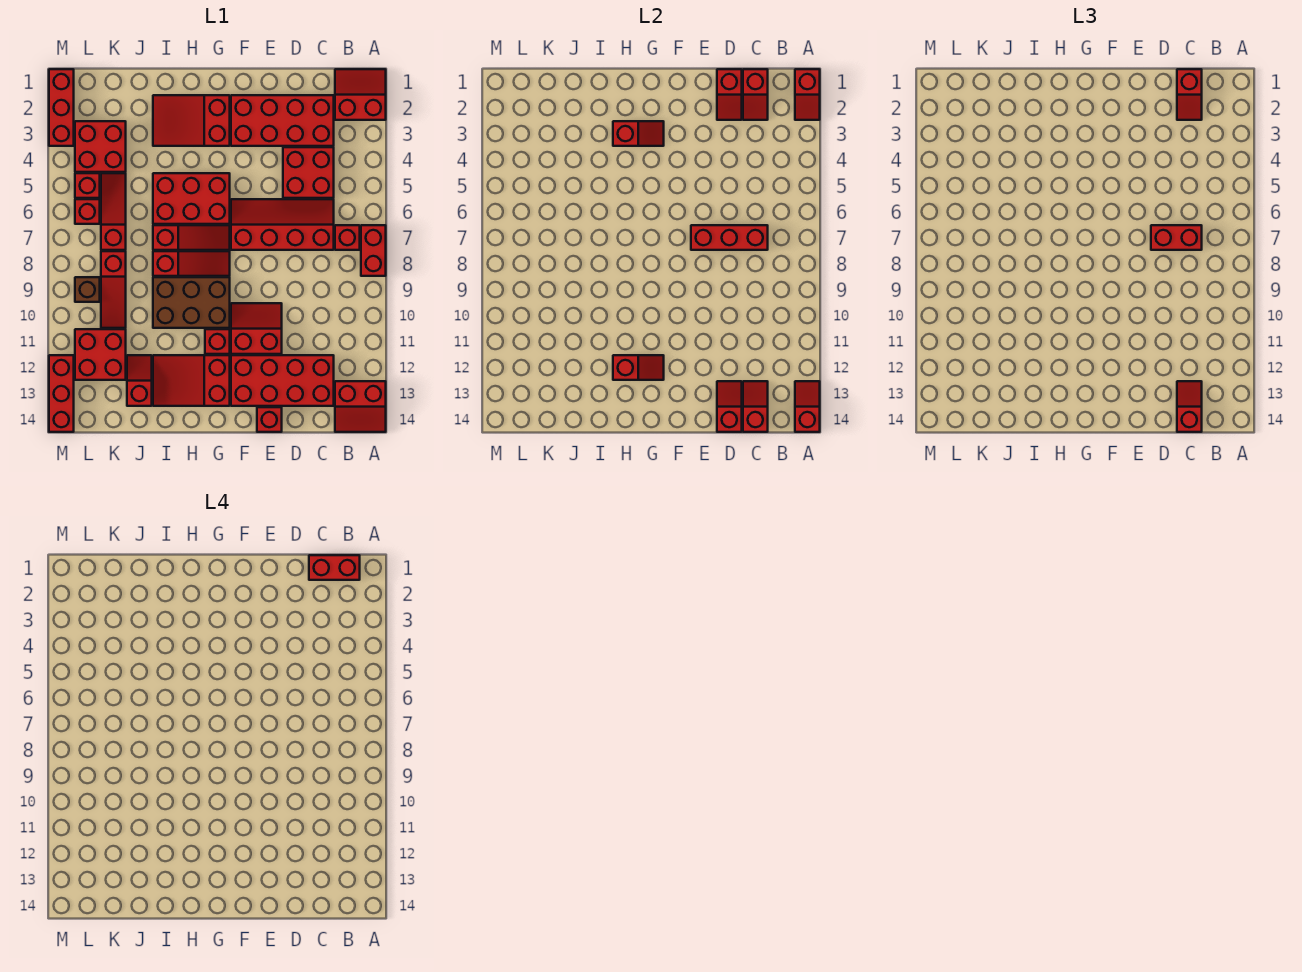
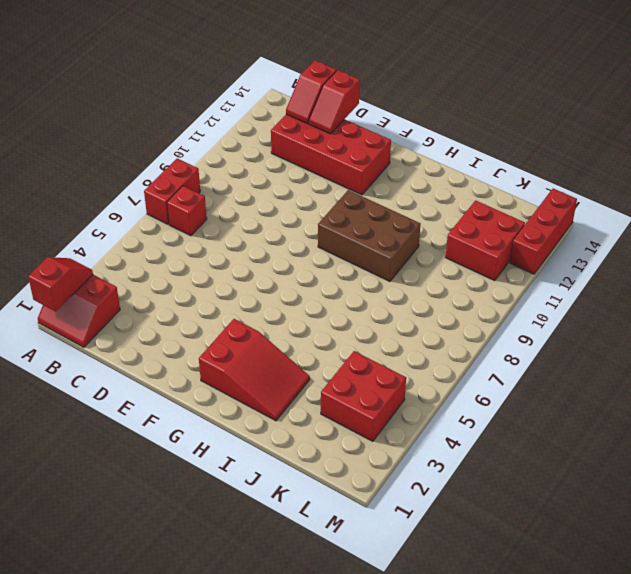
none -> red slope A13:B14 level 1 top 13
none -> red brick C2:F3 level 1
none -> red brick C4:D5 level 1
none -> red slope C6:F7 level 1 top 7

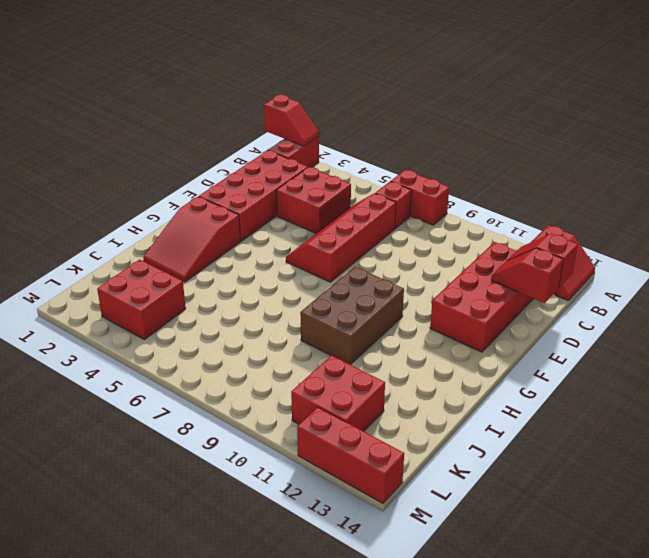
none -> red slope E10:F11 level 1 top 11
none -> red brick E14 level 1
none -> red brick G5:I6 level 1
none -> red slope G7:I7 level 1 top I

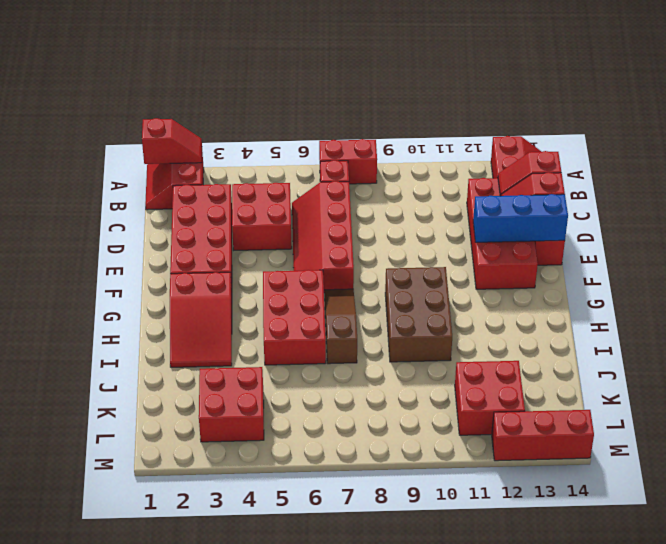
blue brick E12:E14 level 2 -> none
brown slope G7:I7 level 1 top I -> red slope G7:I7 level 1 top I
none -> red slope E10:F11 level 1 top 11
none -> red slope G8:I8 level 1 top I
none -> red brick G11 level 1
none -> red slope G12:I13 level 1 top G

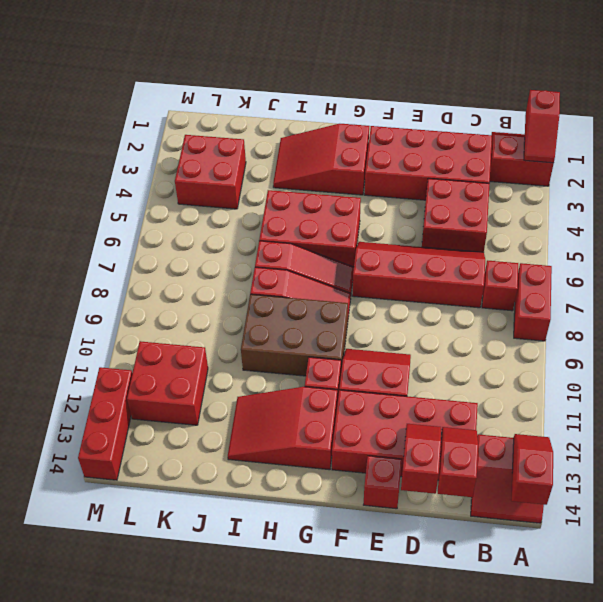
none -> red slope J12:J13 level 1 top 13
none -> red slope K5:K7 level 1 top 7
none -> red slope K8:K10 level 1 top 8
none -> red brick L5 level 1

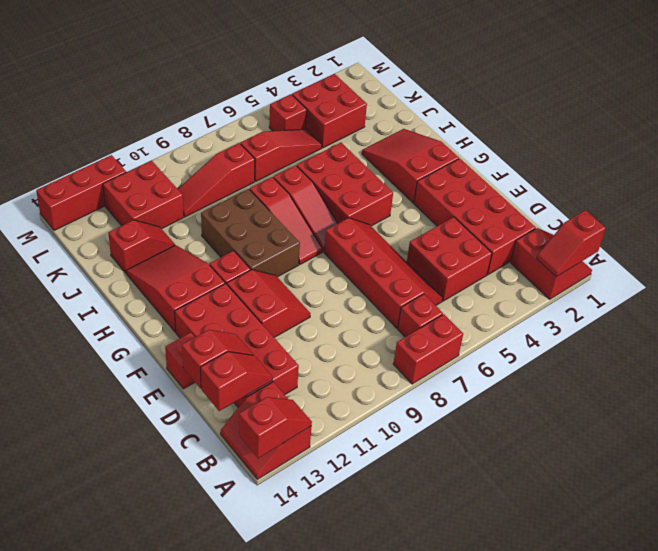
none -> red brick L6 level 1
none -> brown brick L9 level 1
none -> red brick M1:M3 level 1
none -> red slope C1:C2 level 2 top 1

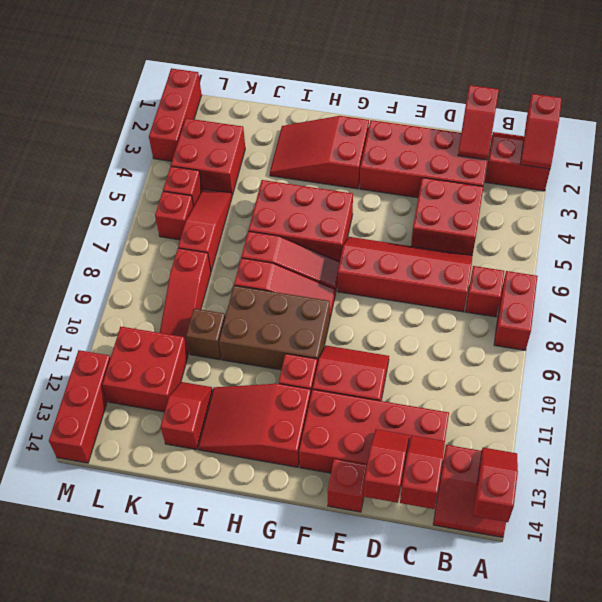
brown brick J10 level 1 -> brown brick L9 level 1
none -> red brick C7:E7 level 2
none -> red slope D1:D2 level 2 top 1
none -> red slope G3:H3 level 2 top H
none -> red slope G12:H12 level 2 top H

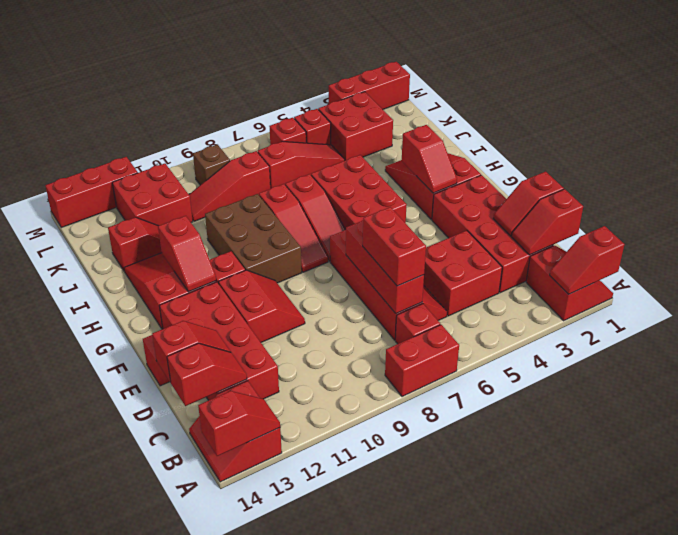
none -> red slope C1:C2 level 3 top 1
none -> red slope C13:C14 level 3 top 14
none -> red brick B1:C1 level 4

